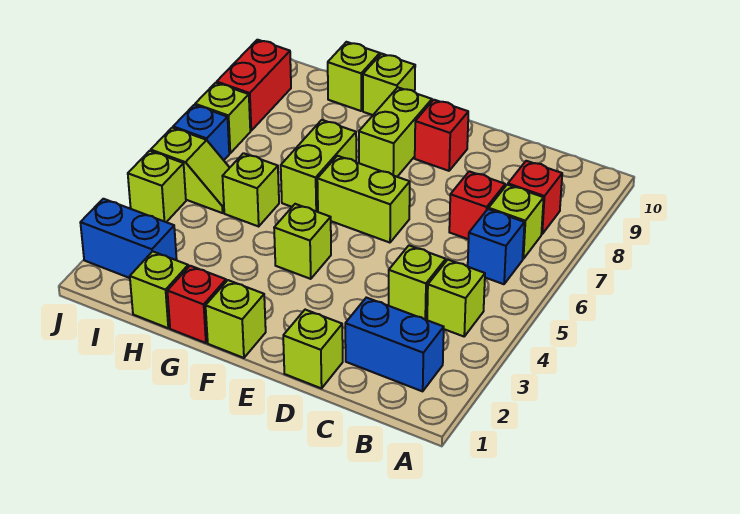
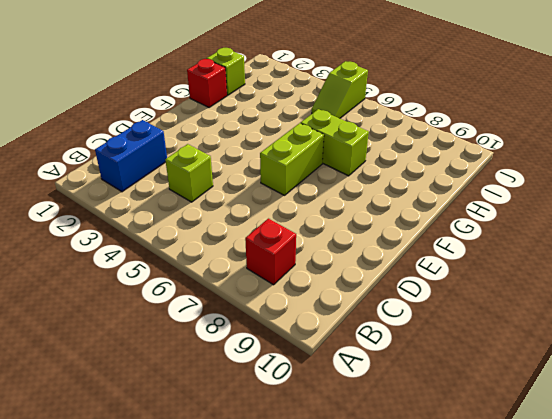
none -> lime brick B4 level 1
none -> blue brick B6 level 1
none -> lime brick B7 level 1

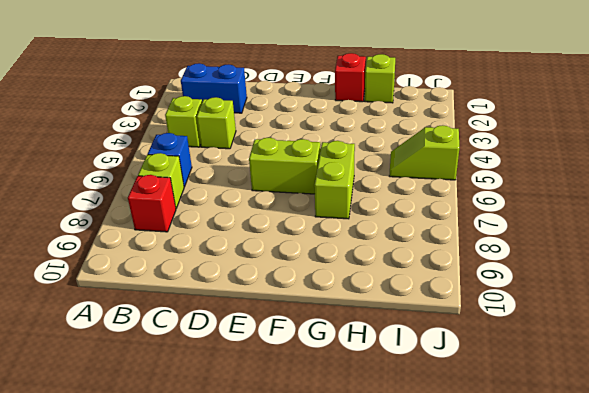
none -> red brick C7 level 1
none -> lime brick D1 level 1
none -> red brick E9 level 1

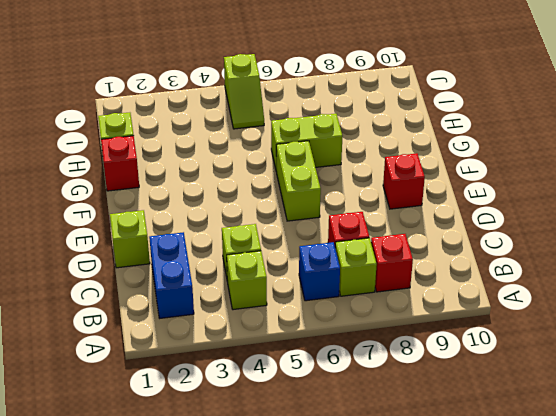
none -> lime brick F1 level 1
none -> lime brick F4 level 1
none -> lime brick F8:F9 level 1

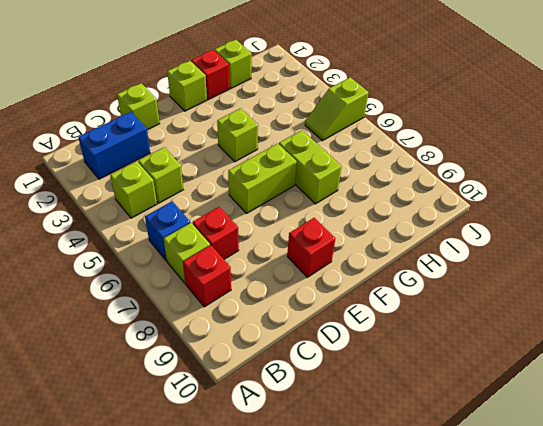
none -> lime brick F8:F9 level 1
none -> lime brick G10 level 1
none -> lime brick H5 level 1

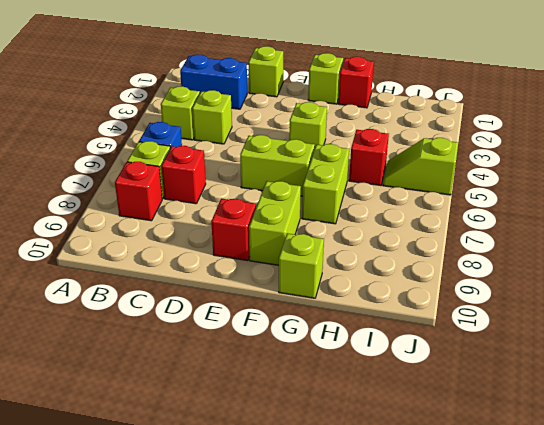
red brick H5 level 1 -> lime brick H5 level 1
none -> lime brick H1 level 1
none -> lime brick H10 level 1
none -> blue brick I2:J2 level 1

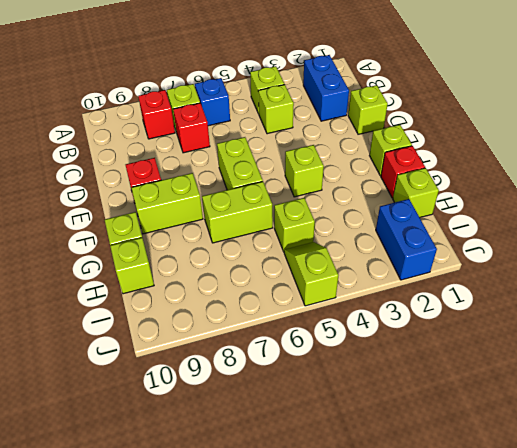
none -> lime brick J4 level 1
none -> blue brick J6 level 1
none -> lime brick J7 level 1

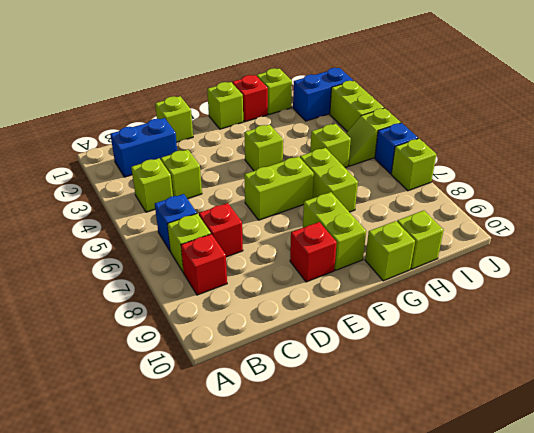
lime brick J3:J4 level 1 -> lime brick J4 level 1
none -> red brick J8:J9 level 1

